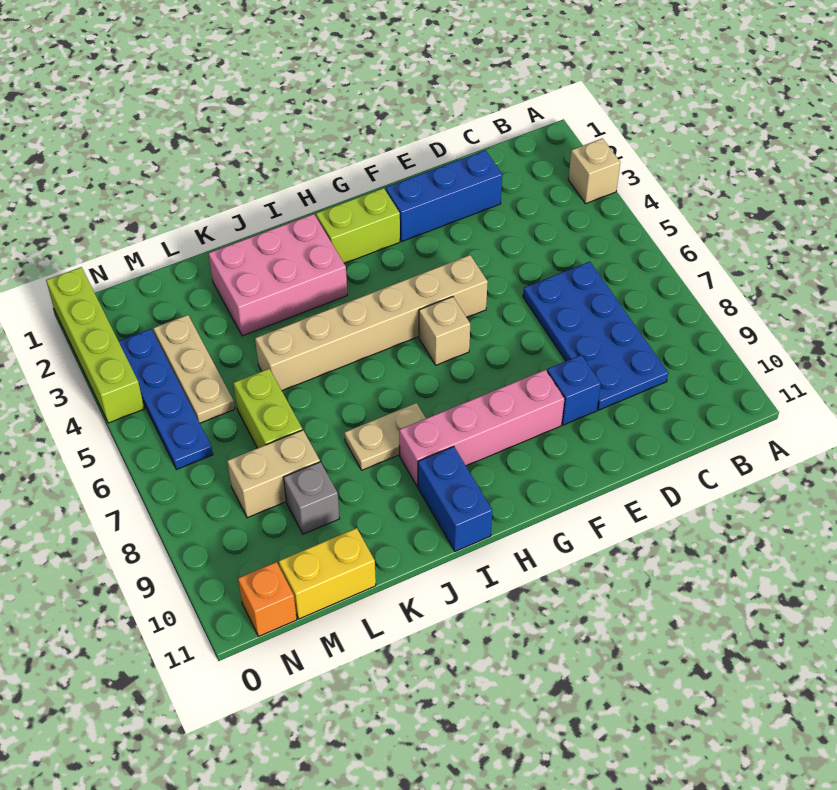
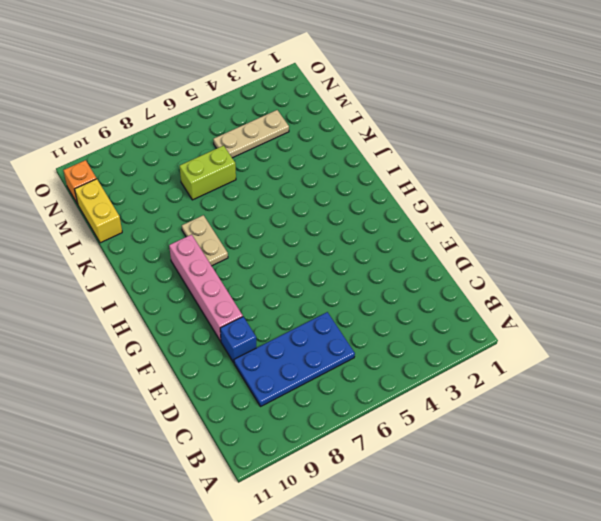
none -> tan brick A3 level 1
none -> blue brick D2:F2 level 1
none -> tan brick F5:K5 level 1

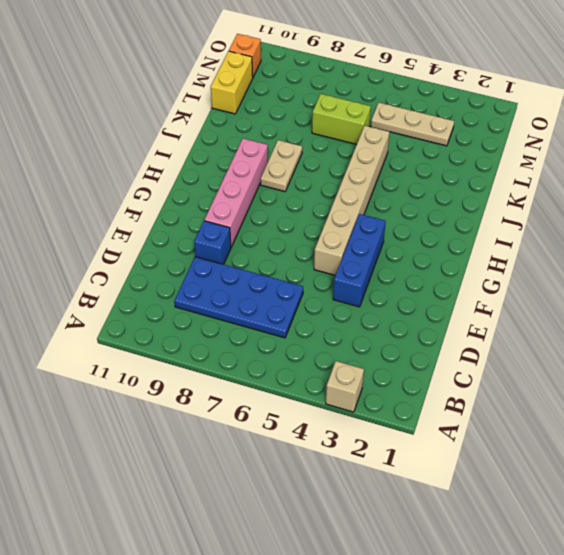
blue brick E4:G4 level 1 -> blue brick D2:F2 level 1
none -> lime brick G2:H2 level 1
none -> tan brick G6 level 1
none -> pink brick I2:K3 level 1

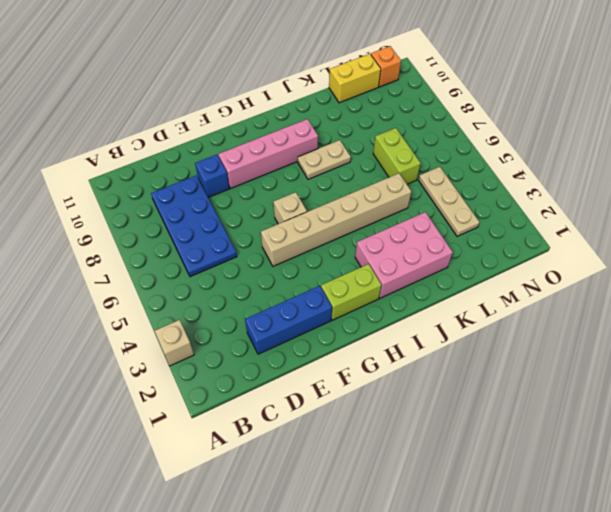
none -> blue brick I10:I11 level 1
none -> tan brick L8:M8 level 1
none -> grey brick L9 level 1

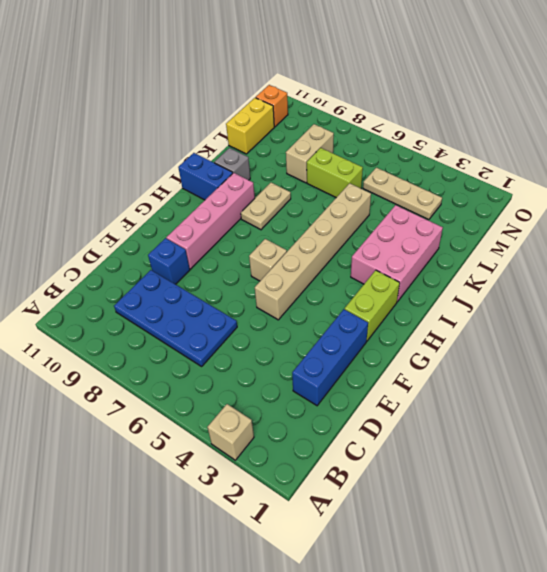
grey brick J10 level 1 -> grey brick L9 level 1
none -> blue plate N3:N6 level 1
none -> lime brick O1:O4 level 1

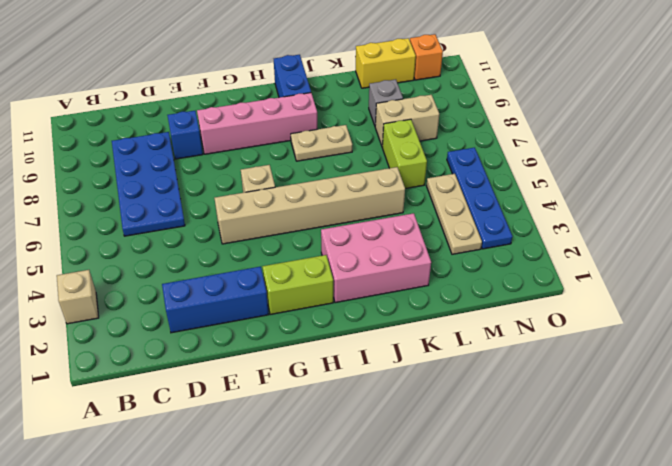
none -> lime brick O1:O4 level 1

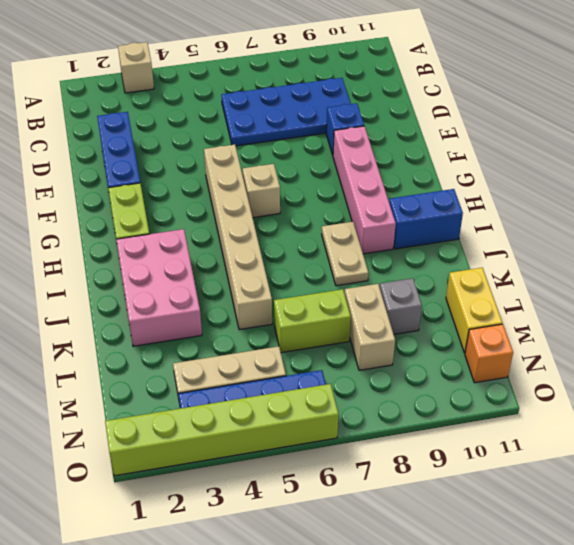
lime brick O1:O6 level 1 -> lime brick O1:O4 level 1

